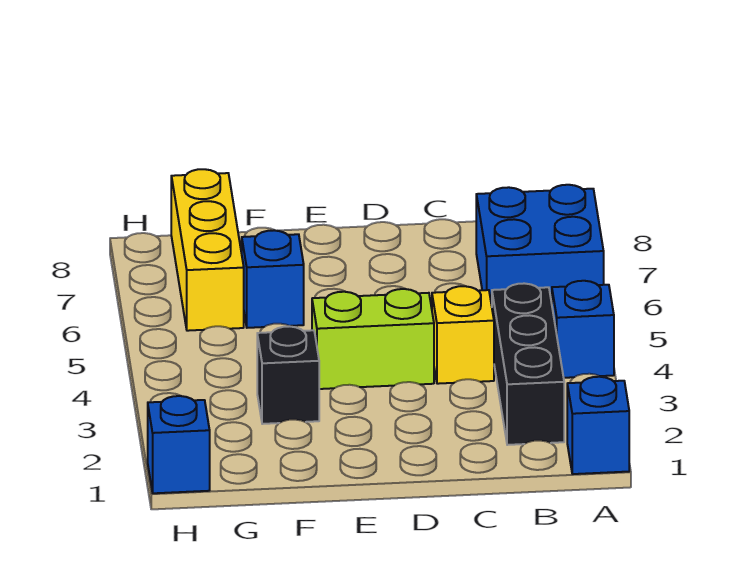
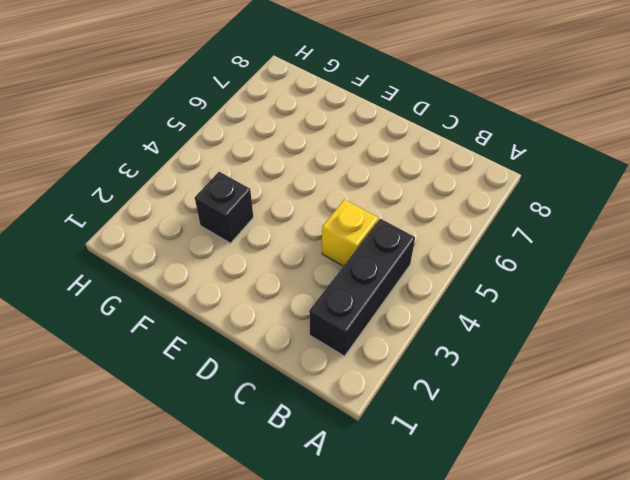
none -> blue brick A1 level 1
none -> blue brick A4 level 1

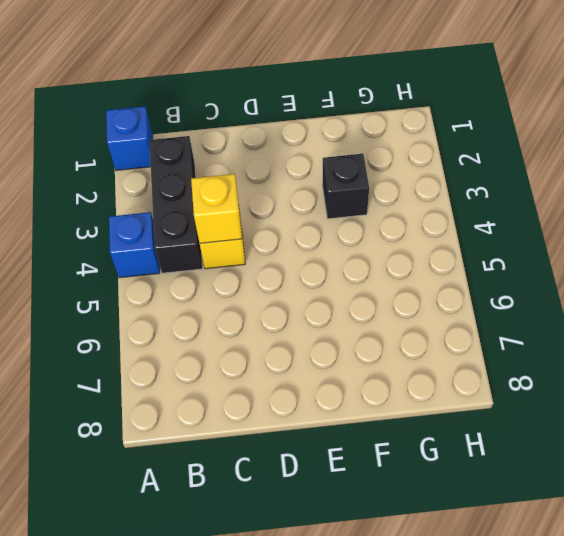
yellow brick C4 level 2 -> none
none -> blue brick A6:B7 level 1
none -> lime brick D4:E4 level 1

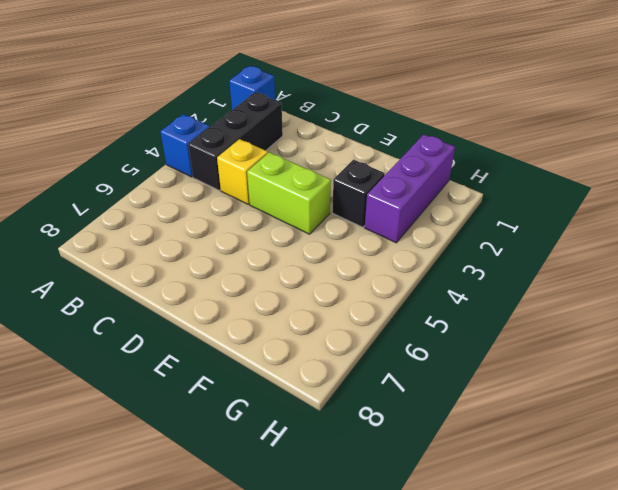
purple brick G1:G3 level 1 -> none
none -> blue brick A6:B7 level 1
none -> blue brick F6 level 1

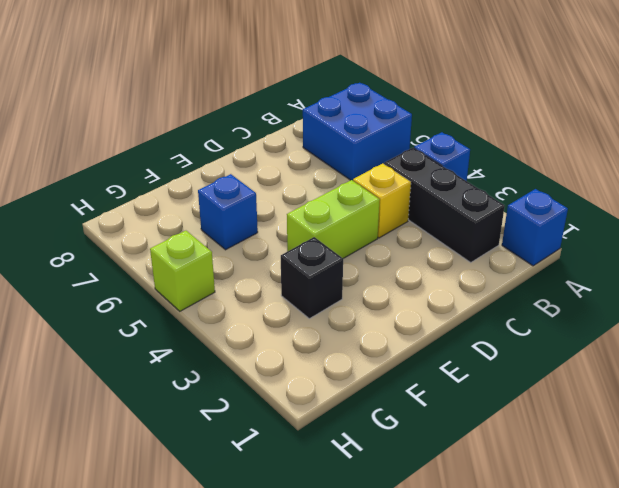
lime brick H5 level 1 -> none
none -> yellow brick G6:G8 level 1
none -> blue brick H1 level 1

